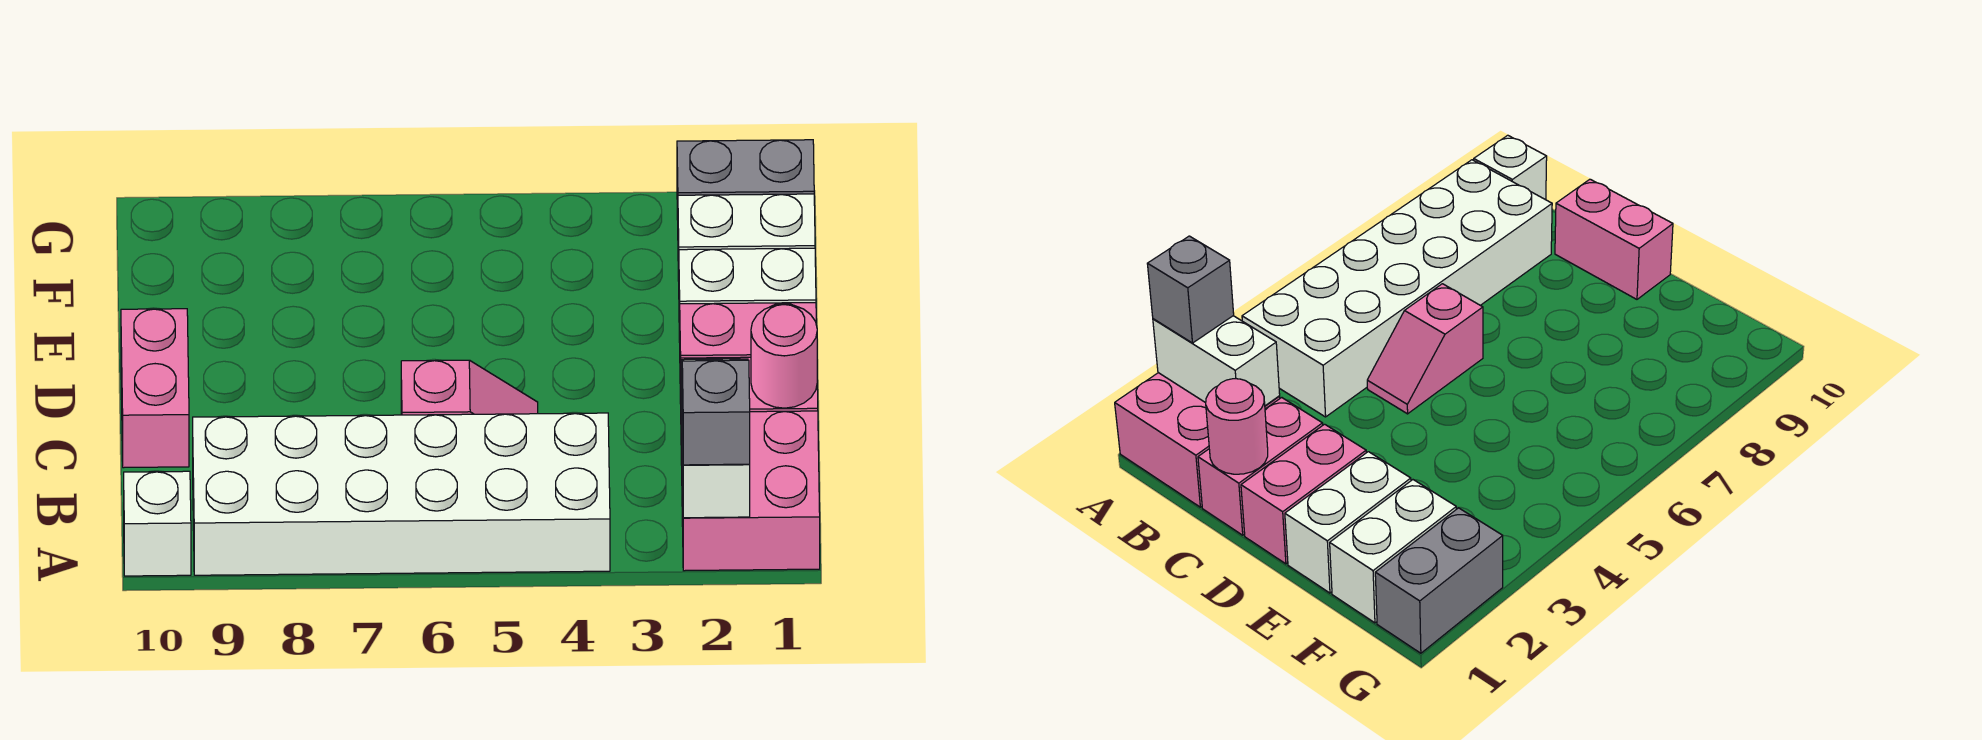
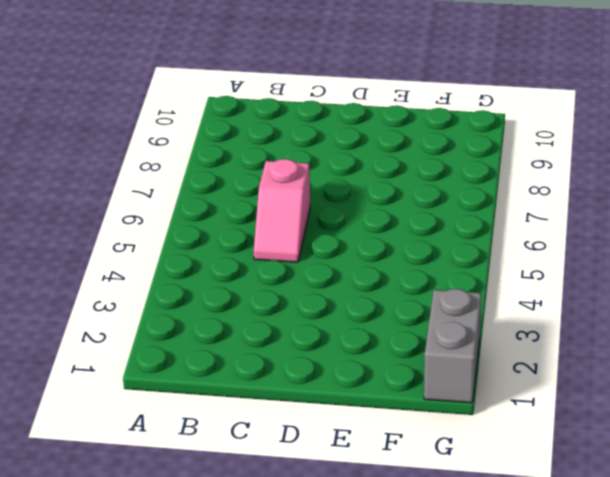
none -> pink brick A1:B2 level 1
none -> white brick A4:B9 level 1
none -> white brick A10 level 1

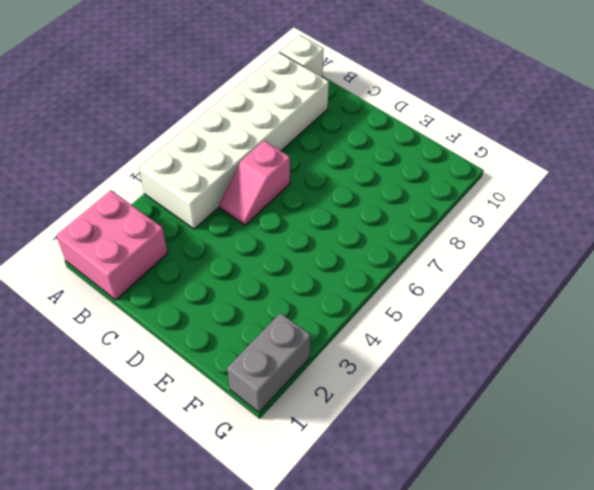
none -> pink brick C1:C2 level 1
none -> pink brick C10:D10 level 1
none -> pink brick D1:D2 level 1

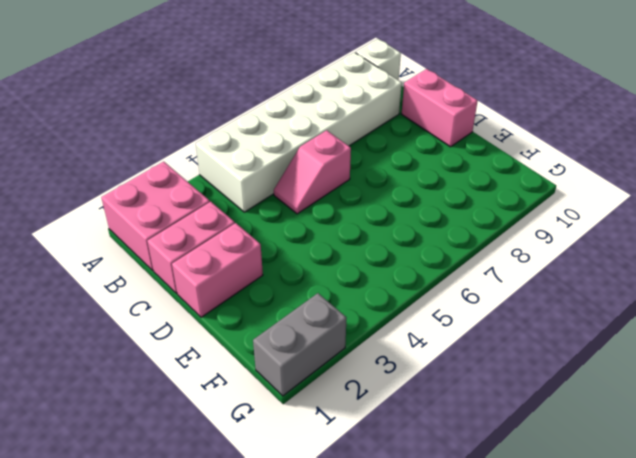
none -> white brick E1:E2 level 1
none -> white brick F1:F2 level 1
none -> white brick A2:B2 level 2

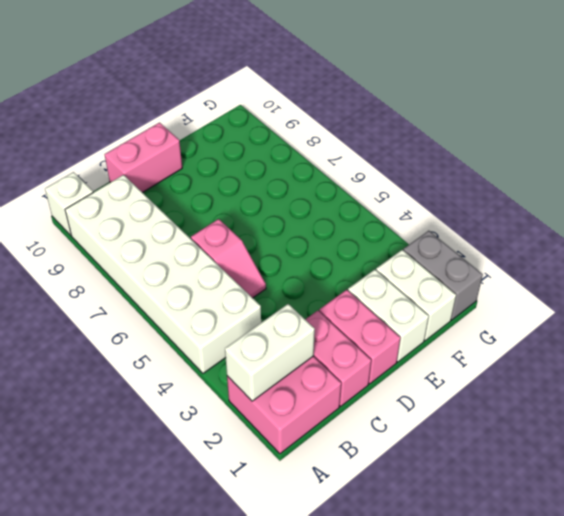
none -> pink round brick C1 level 2
none -> grey brick A2 level 3

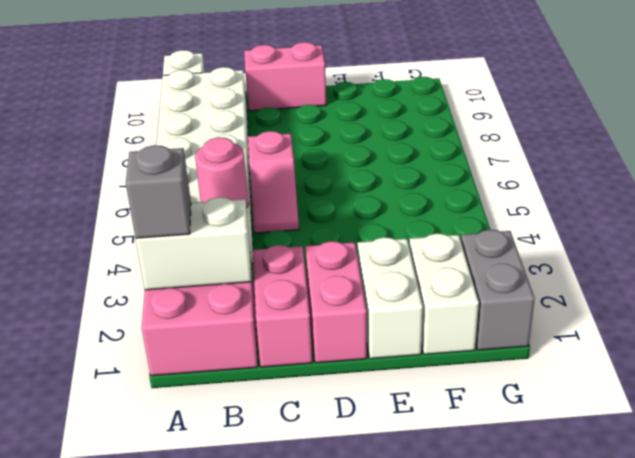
pink round brick B4 level 2 -> pink round brick C1 level 2

